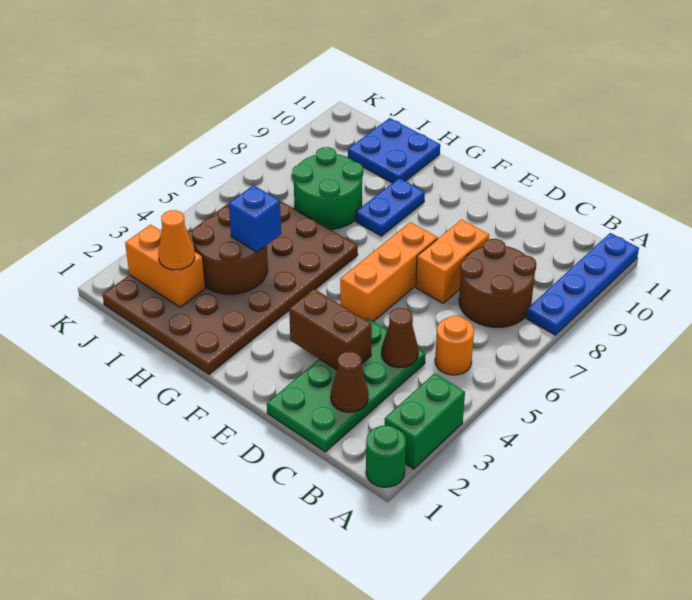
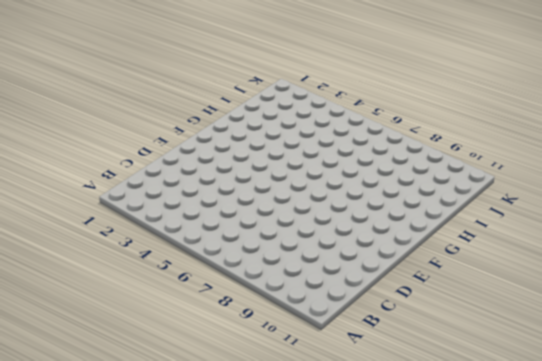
none -> green round brick A1 level 1
none -> green brick A2:A3 level 1
none -> blue plate A8:A11 level 1

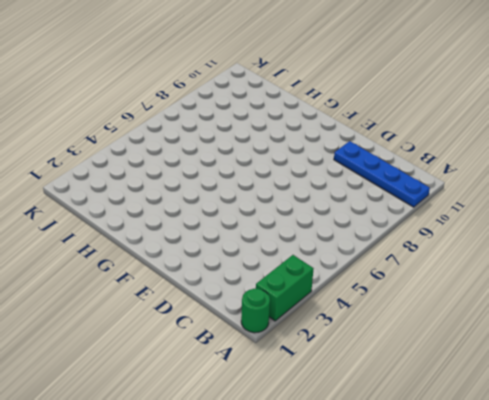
blue plate A10:D10 level 1 -> blue plate A8:A11 level 1
none -> orange round brick B5 level 1
none -> brown round brick B7:C8 level 1
none -> green plate C1:D4 level 1

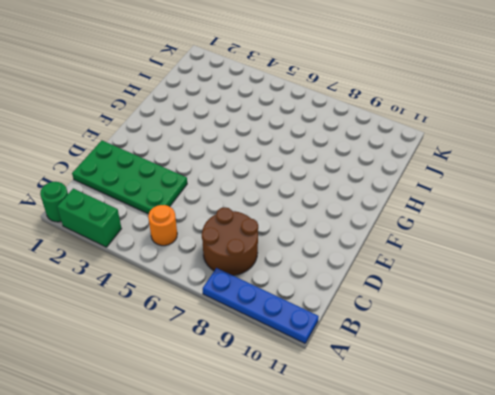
none -> orange brick D7:D8 level 1
none -> orange brick E5:E7 level 1
none -> brown plate G1:J6 level 1

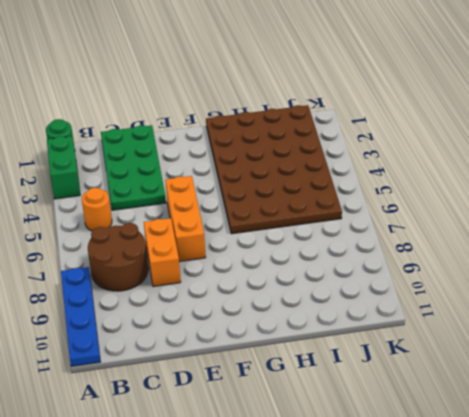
none -> blue plate G8:G9 level 1
none -> green round brick H7:I8 level 1
none -> blue plate H10:I11 level 1

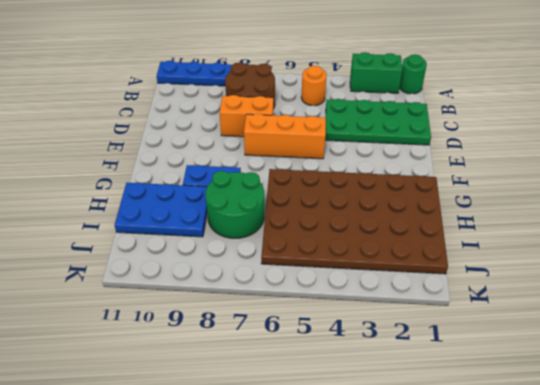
blue plate H9:I11 level 1 -> blue plate H10:I11 level 1
none -> brown cone C2 level 2
none -> brown cone C4 level 2
none -> brown brick D3:E3 level 2

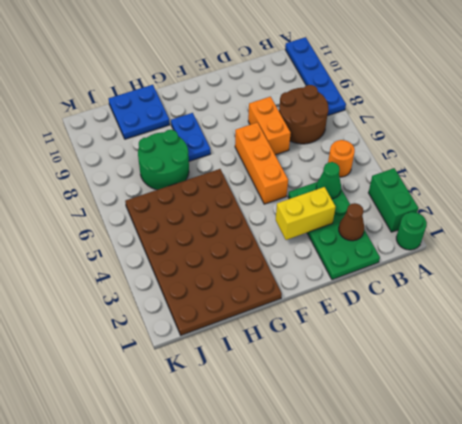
green cone C4 level 2 -> brown cone C4 level 2
yellow brick D3:E3 level 2 -> brown brick D3:E3 level 2
none -> brown round brick H3:I4 level 2
none -> orange brick I2:J2 level 2
none -> blue brick H4 level 3

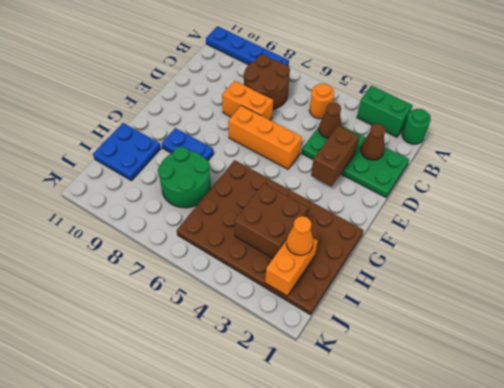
brown brick H3:I4 level 2 -> brown round brick H3:I4 level 2
none -> blue brick H4 level 3

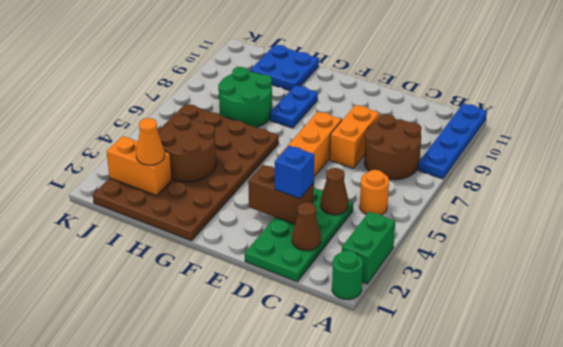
blue brick D3 level 3 -> blue brick H4 level 3

